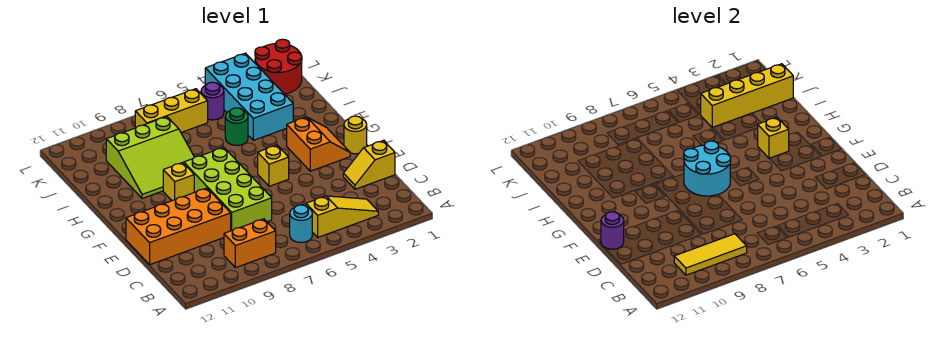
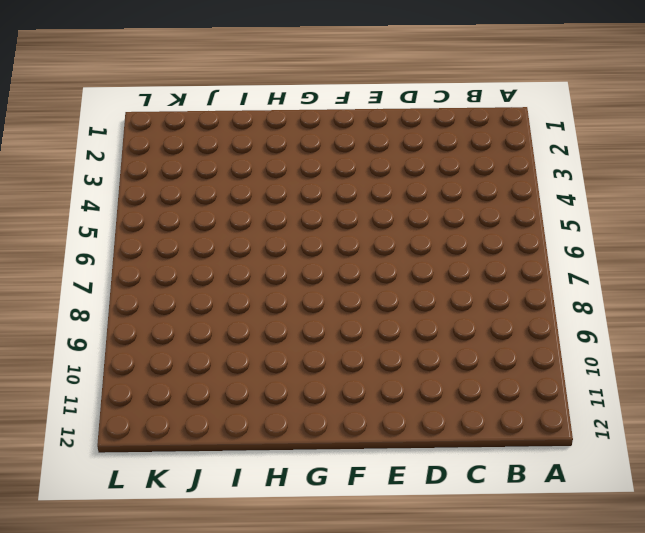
none -> yellow slope B3:B5 level 1 top 5
none -> cyan round brick B6 level 1
none -> orange brick B8:B9 level 1

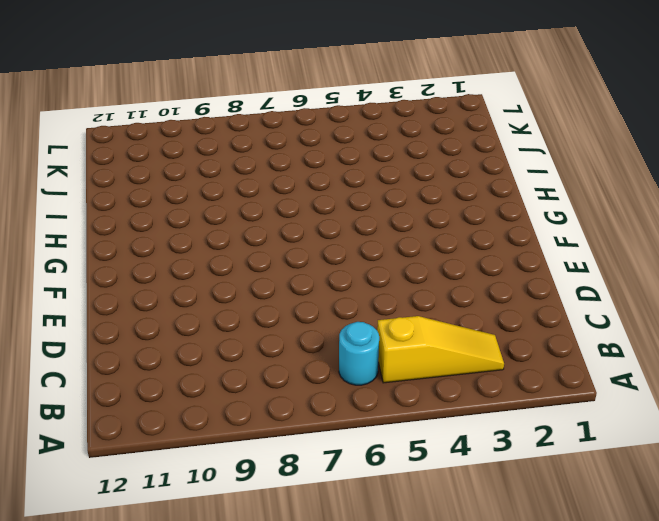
none -> orange brick B8:B9 level 1
none -> yellow slope D1:D2 level 1 top 1
none -> lime brick D7:G8 level 1

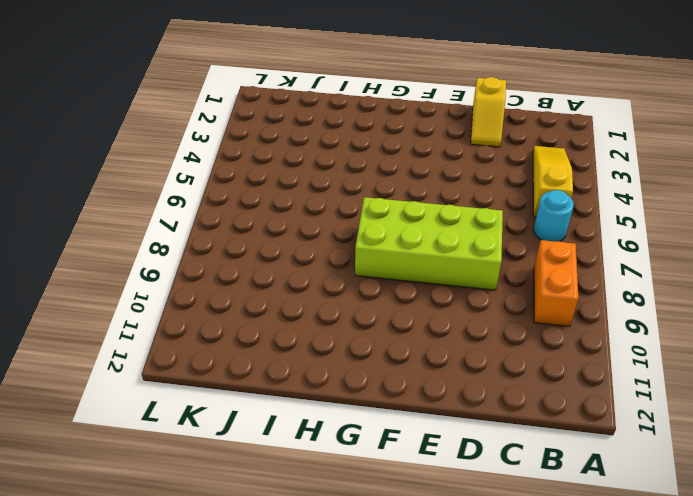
none -> orange brick D9:E12 level 1
none -> yellow round brick F1 level 1
none -> orange slope F2:G3 level 1 top 3

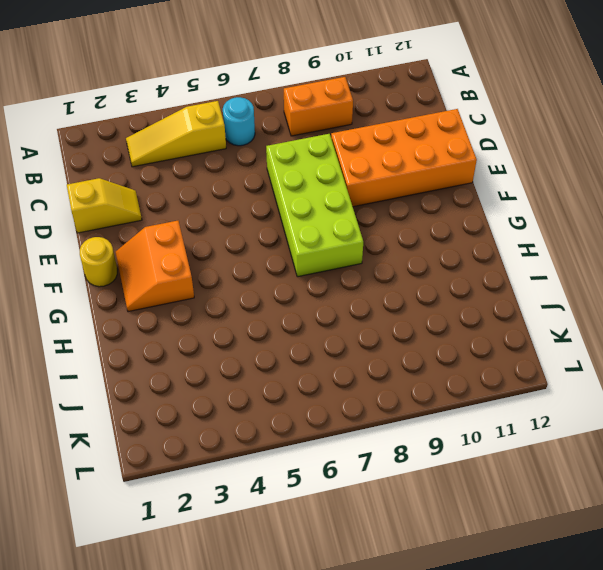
none -> yellow brick F5 level 1
none -> yellow brick G9 level 1
none -> lime slope H8:J10 level 1 top J

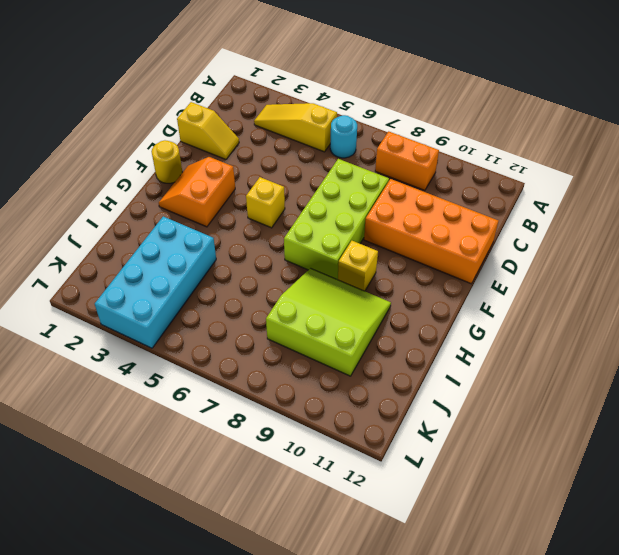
none -> green round brick I5 level 1
none -> red round brick K1:L2 level 1
none -> purple round brick K5 level 1

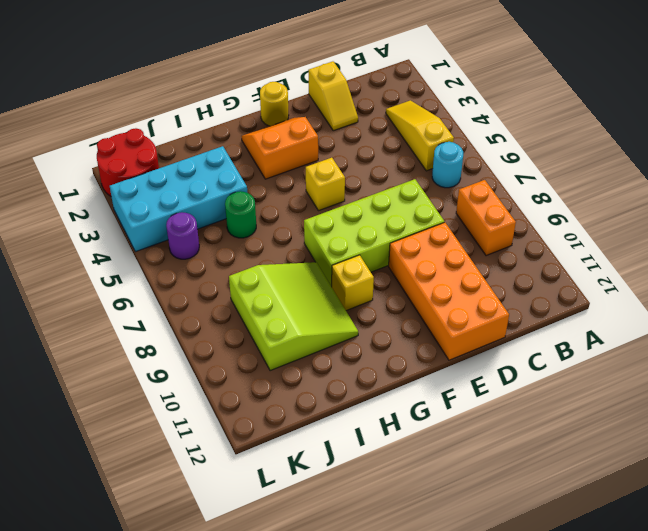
none -> yellow brick K6:K8 level 1
none -> yellow tile B8:B10 level 2
none -> purple round brick E12 level 2

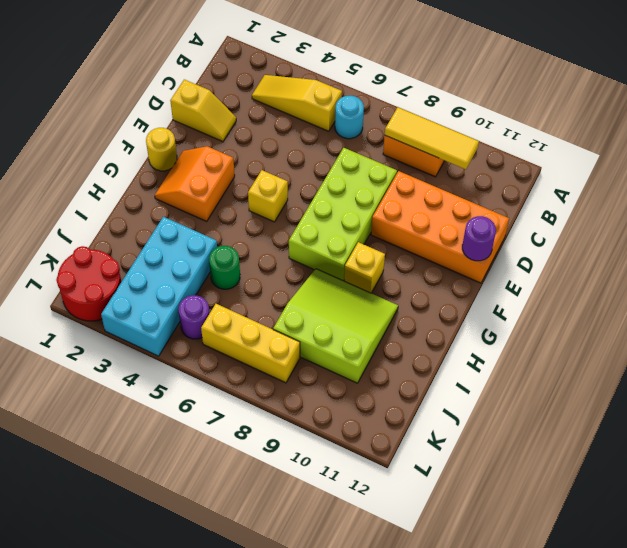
none -> cyan round brick F6:G7 level 2
none -> yellow brick G3 level 2
none -> yellow brick J1:J4 level 2

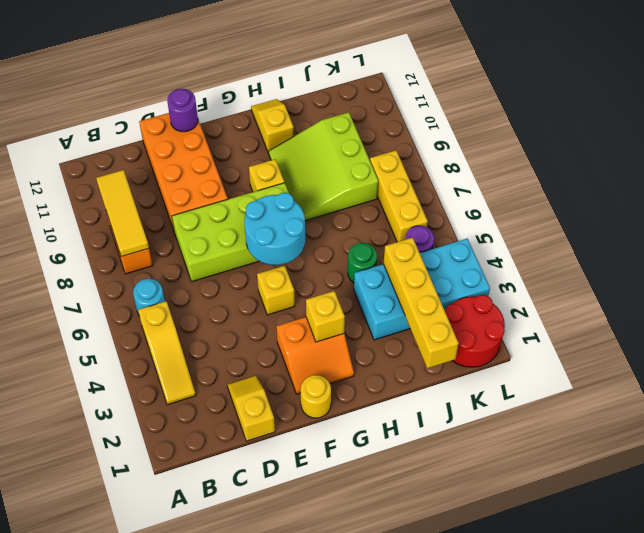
yellow slope H11:H12 level 1 top 11 -> none

